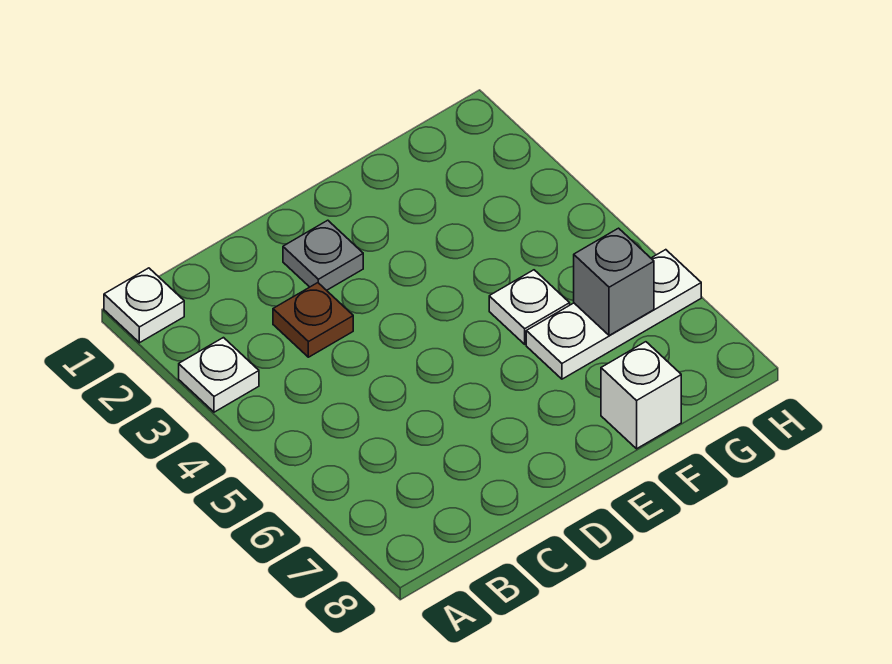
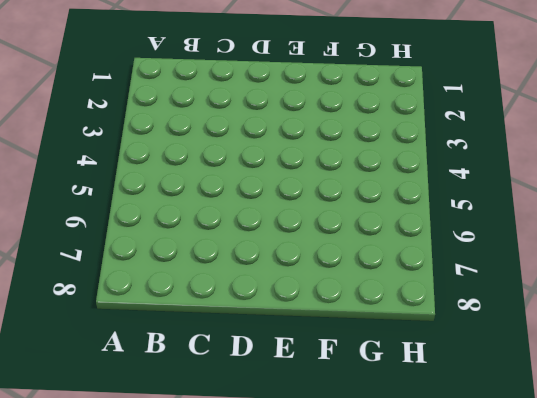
none -> white plate A1 level 1
none -> white plate A3 level 1

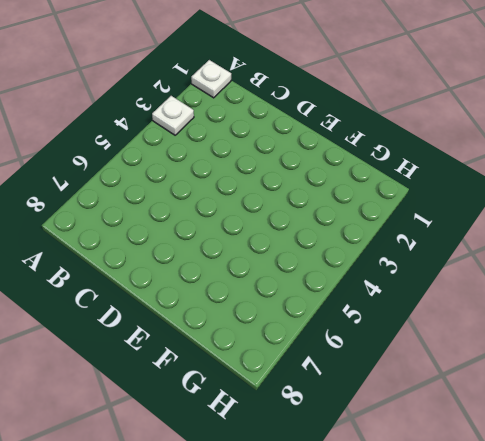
none -> brown plate C3 level 1
none -> grey plate D2 level 1

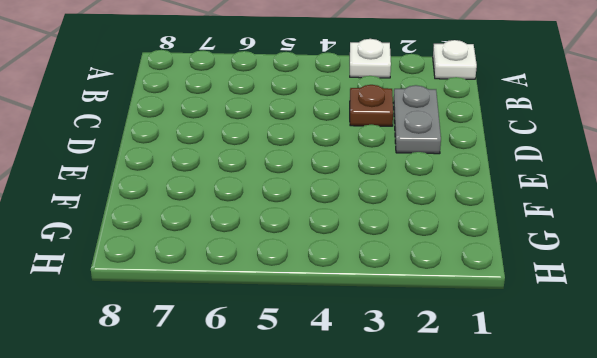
grey plate C2:D2 level 1 -> grey plate D2 level 1
none -> white plate F5 level 1
none -> white plate F6:H6 level 1

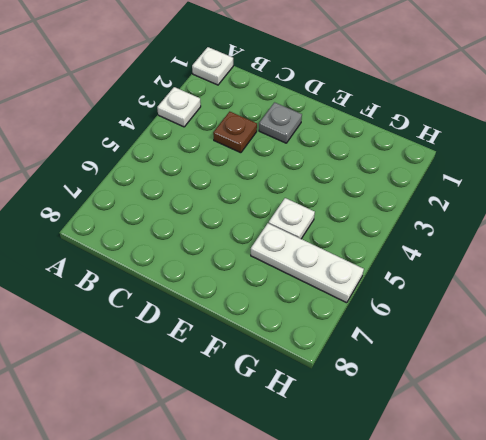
none -> white brick F8 level 1
none -> grey brick G6 level 2

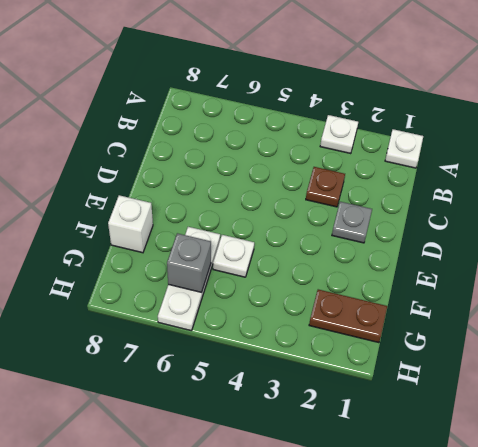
brown plate G1:G2 level 1 -> none

